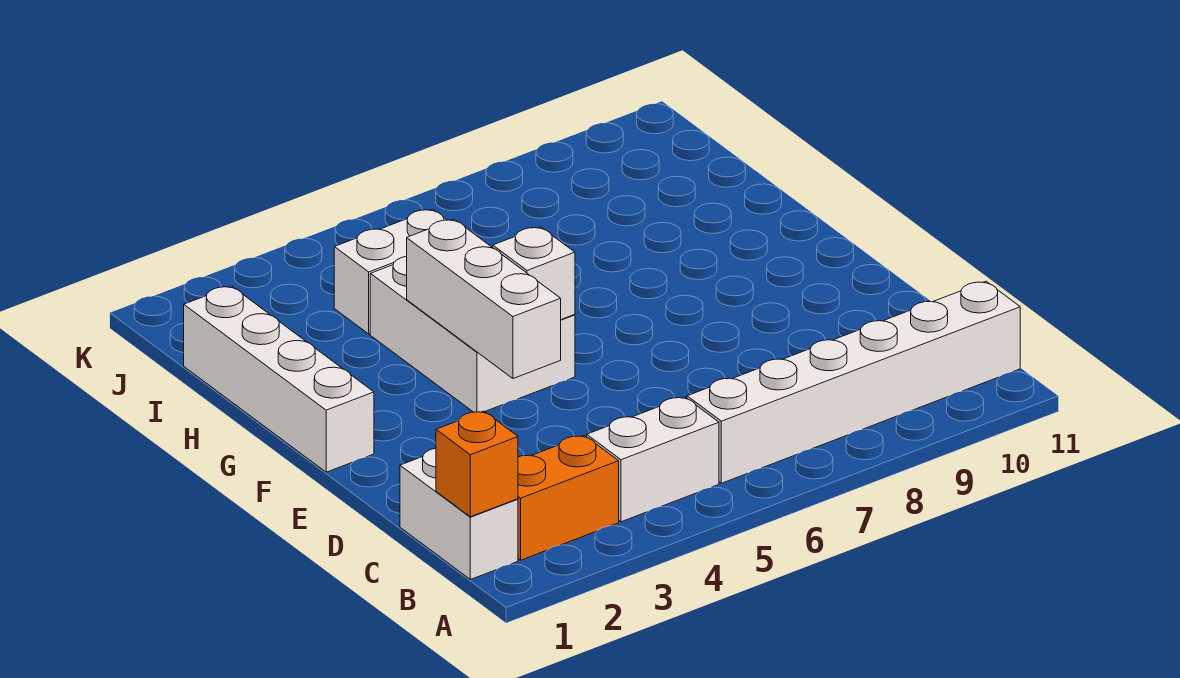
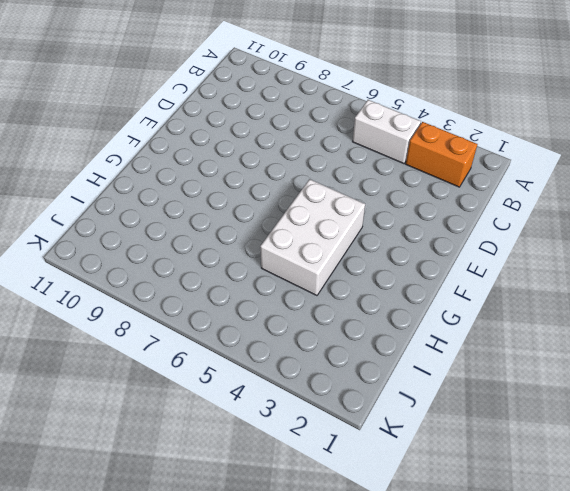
none -> white brick B1:C1 level 1
none -> white brick B6:B11 level 1

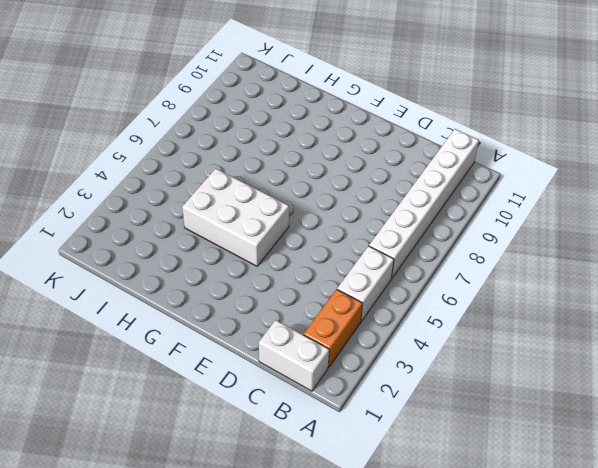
none -> white brick F1:I1 level 1
none -> white brick I4:I5 level 1

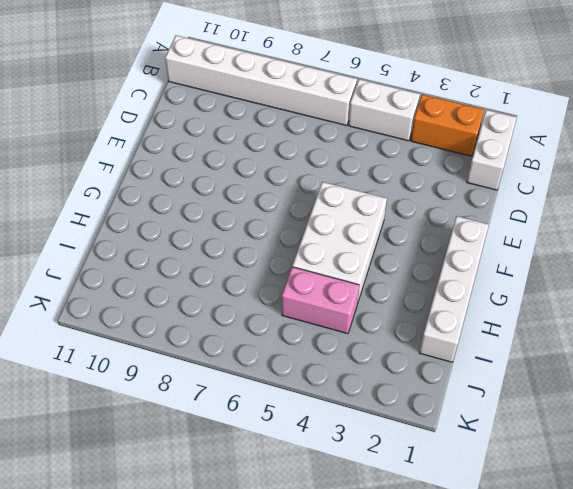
pink brick I4:I5 level 1 -> white brick I4:I5 level 1
none -> orange brick B1 level 2
none -> white brick E4:G4 level 2

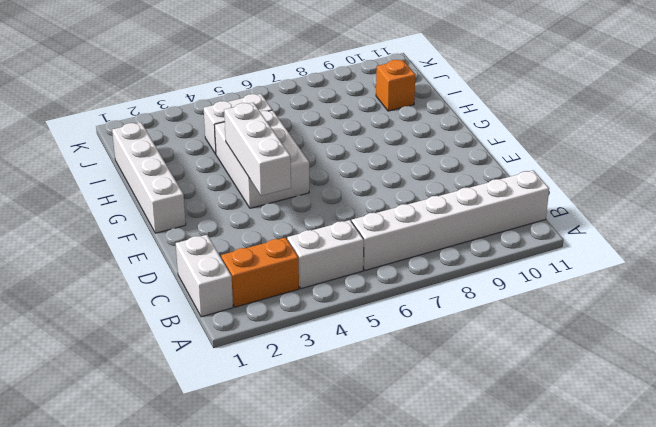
orange brick I10 level 1 -> orange brick B1 level 2
none -> white brick F5 level 2

